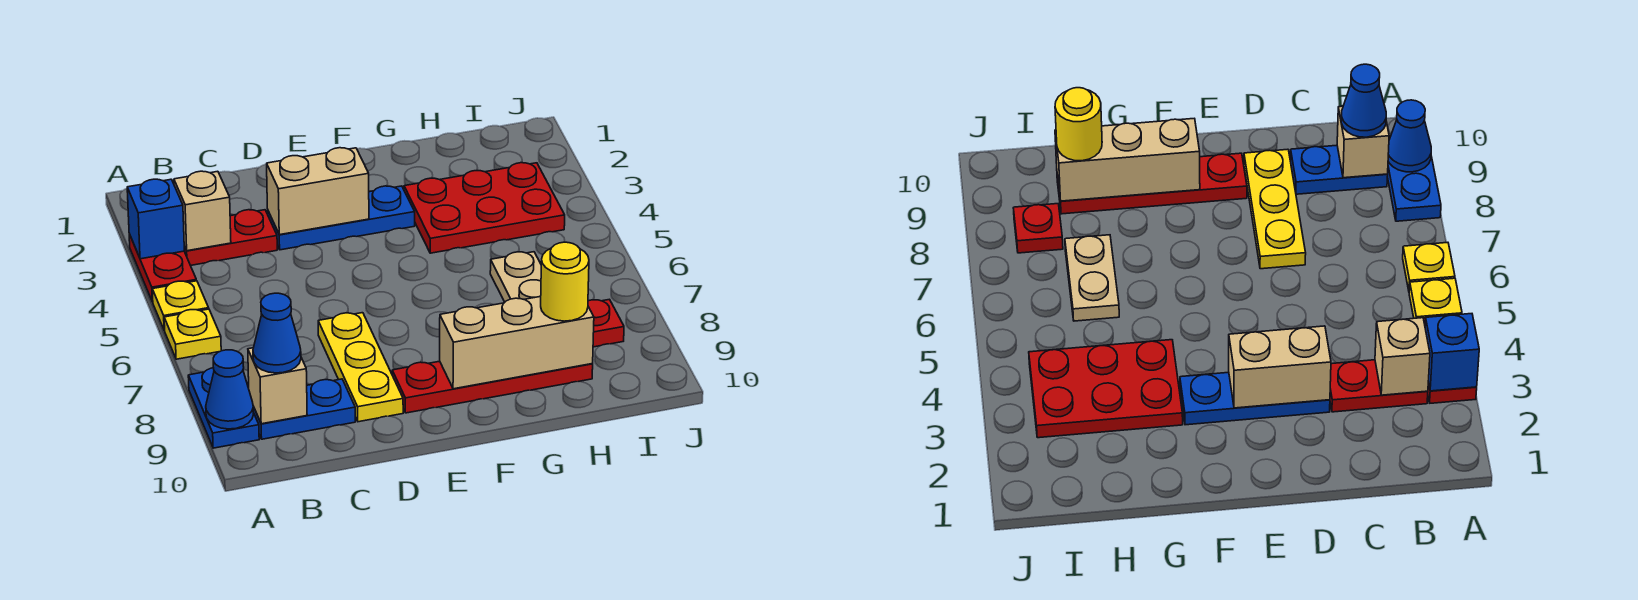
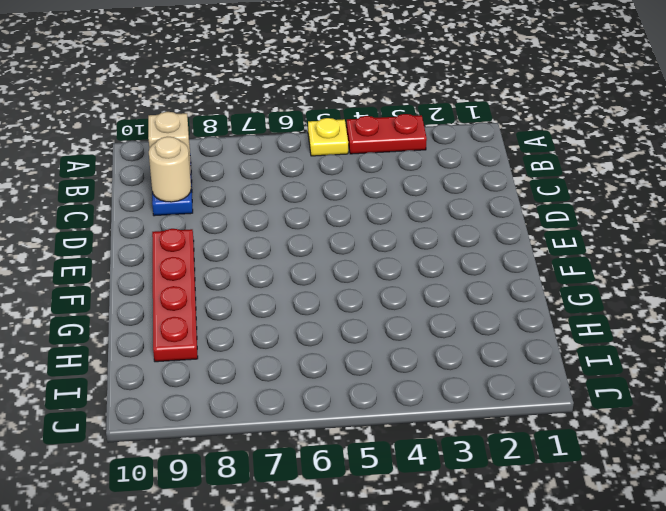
tan round brick C9 level 2 -> none
none -> yellow plate A6 level 1
none -> blue plate A8:A9 level 1
none -> red plate B3:C3 level 1

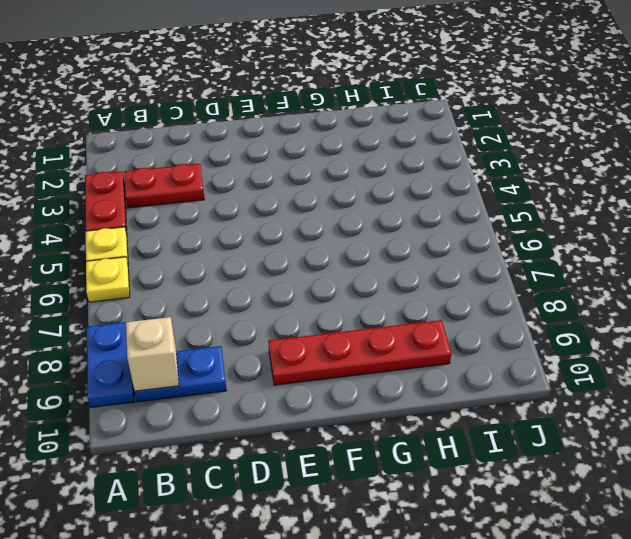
none -> blue plate D3:F3 level 1
none -> yellow plate D7:D9 level 1
none -> red plate G3:I4 level 1

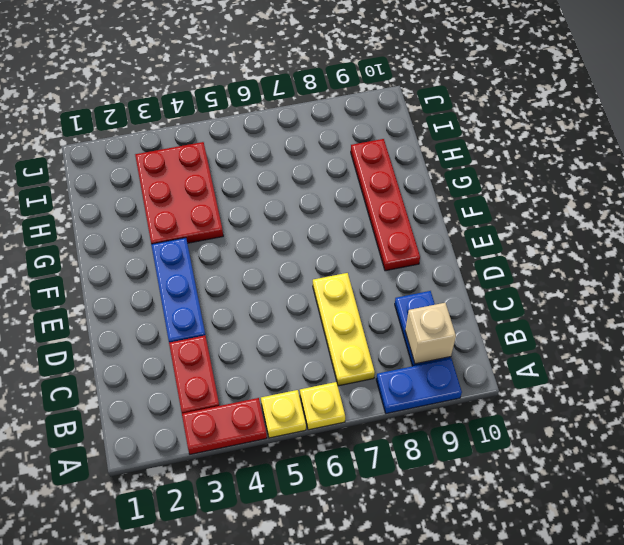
yellow plate B7:D7 level 1 -> yellow plate D7:D9 level 1
none -> tan plate H6:H7 level 1
none -> red plate I8 level 1
none -> blue brick A3 level 2

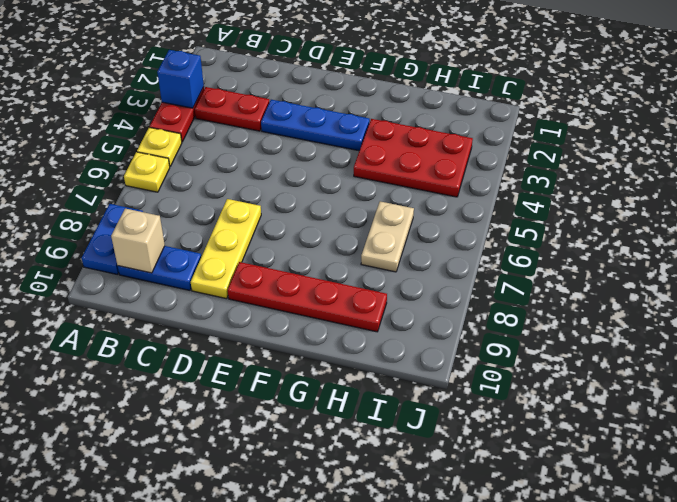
none -> red plate I8 level 1
none -> blue cone A9 level 2
none -> tan brick B3 level 2

